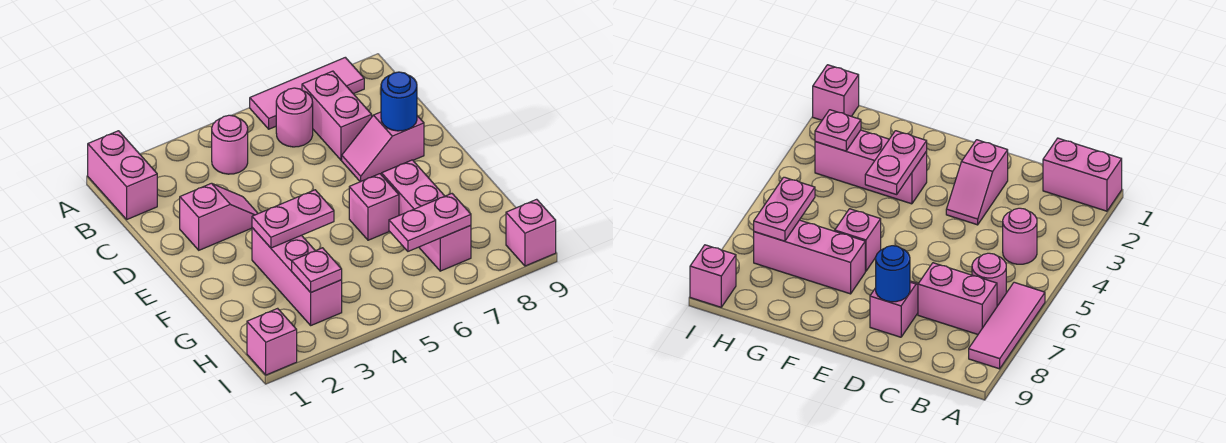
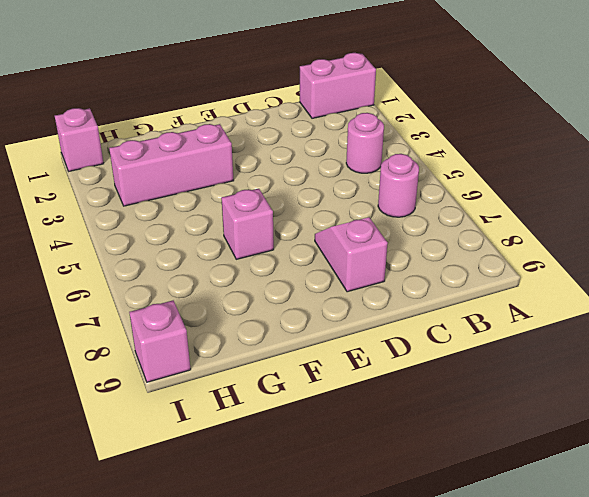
none -> pink tile A6:A8 level 1
none -> pink brick B7:C7 level 1
none -> pink slope D2:D3 level 1 top 2

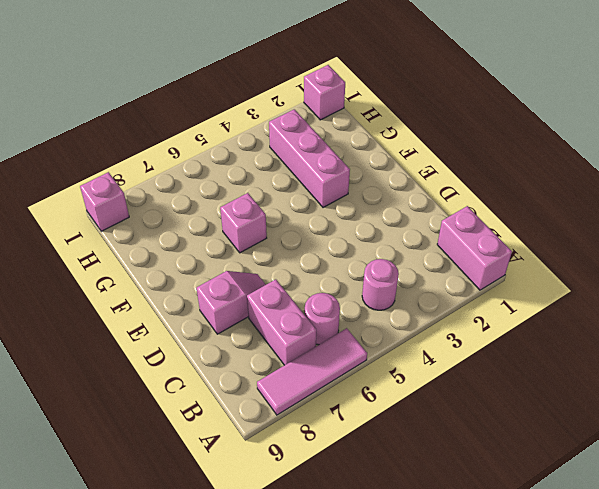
none -> pink slope D2:D3 level 1 top 2
none -> pink brick F7:H7 level 1
none -> blue round brick D8 level 2

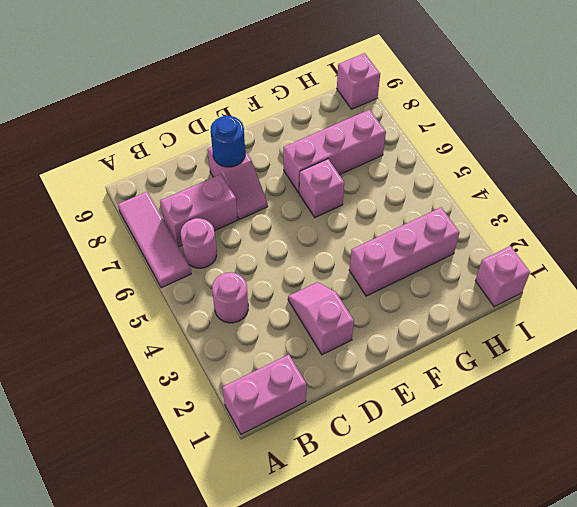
none -> pink plate F3:F4 level 2
none -> pink plate H3 level 2
none -> pink plate H6:H7 level 2

